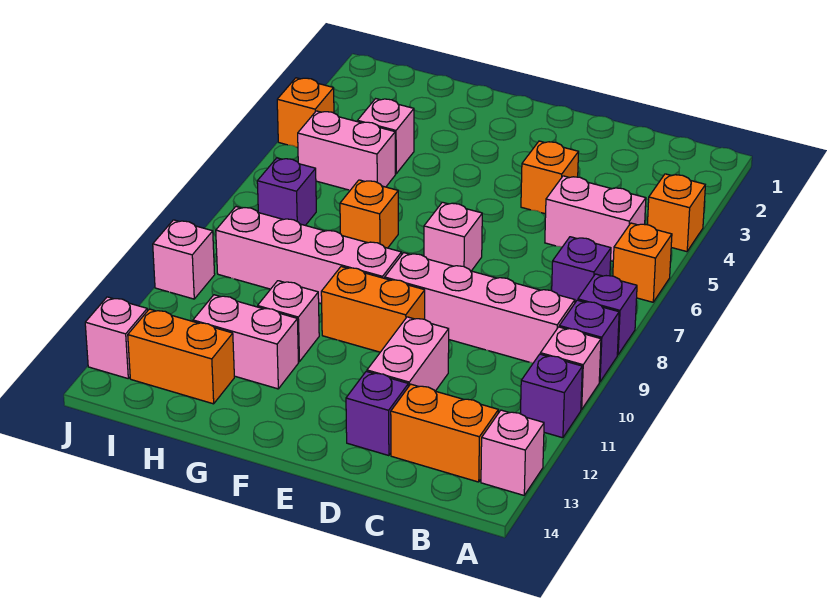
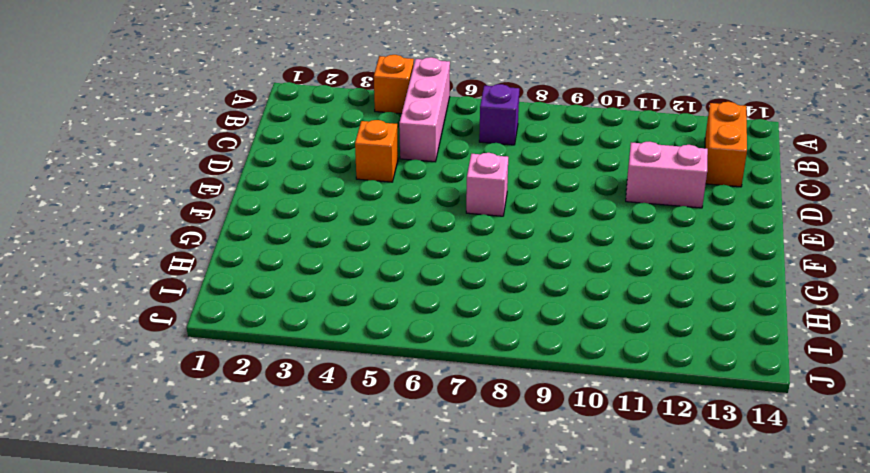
pink brick A5:C5 level 1 -> pink brick B5:C5 level 1
none -> orange brick A6 level 1
none -> purple brick A8 level 1
none -> purple brick A9 level 1

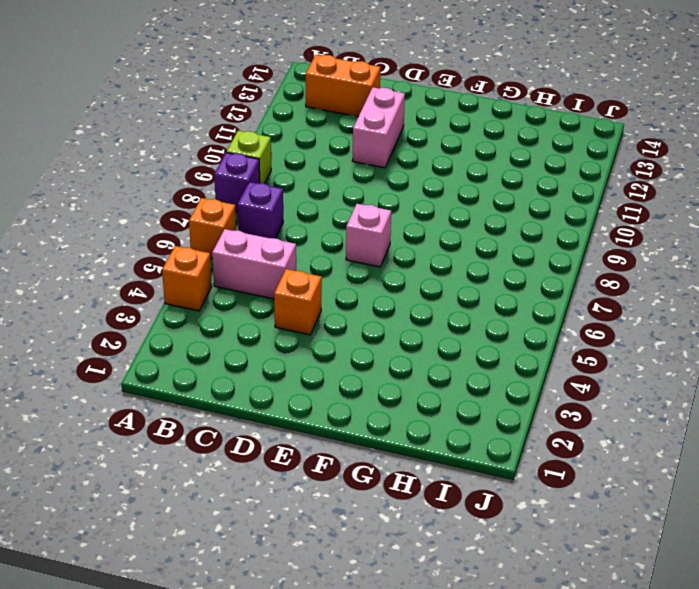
lime brick A9 level 1 -> purple brick A9 level 1
none -> pink brick A10 level 1
none -> purple brick A11 level 1
none -> pink brick A13 level 1

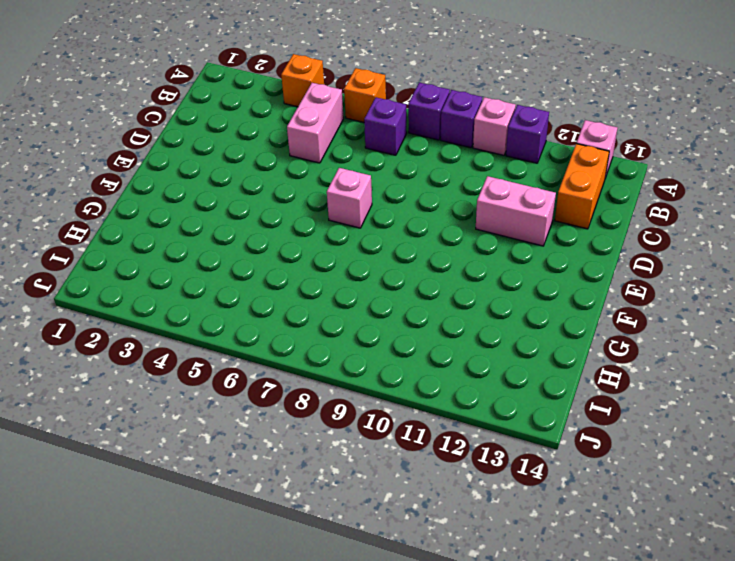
none -> pink brick B9:E9 level 1
none -> orange brick D4 level 1
none -> purple brick D13 level 1

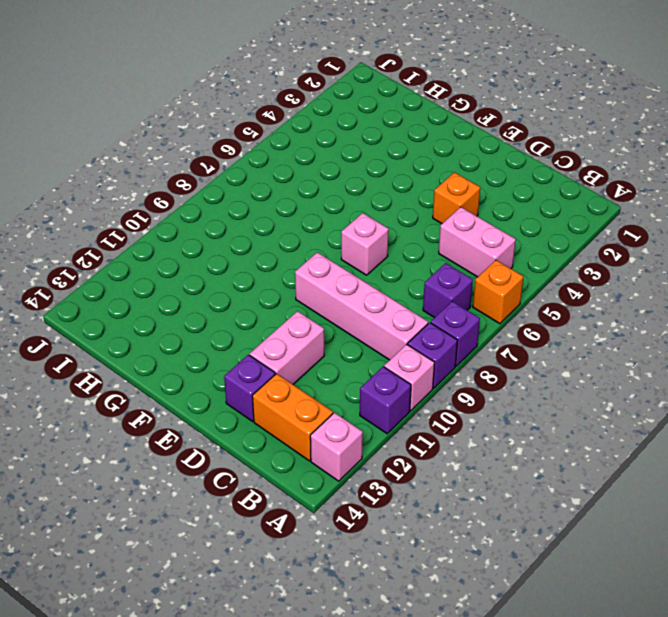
none -> orange brick A4 level 1
none -> orange brick E10:F10 level 1
none -> pink brick F9:I9 level 1

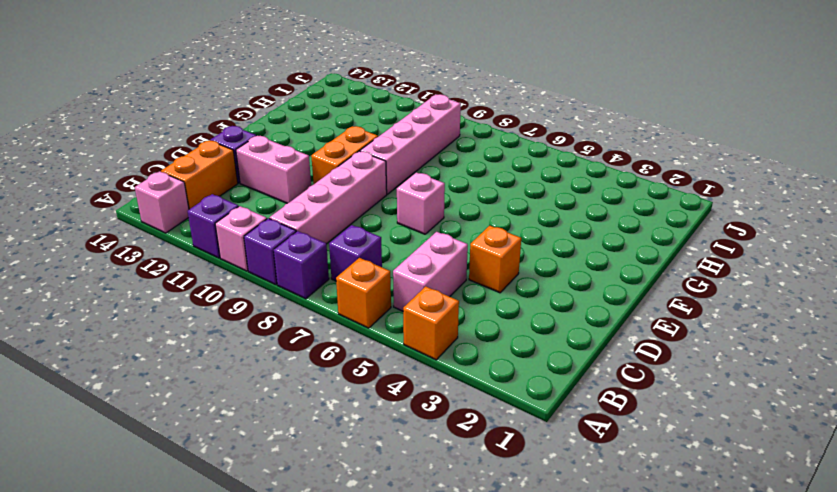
none -> orange brick G7 level 1
none -> pink brick G11 level 1
none -> pink brick G12:H12 level 1

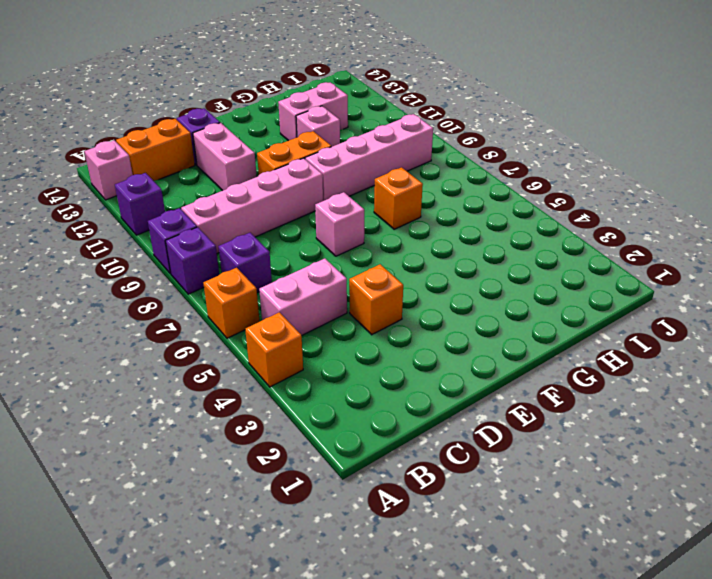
none -> pink brick A10 level 1
none -> pink brick H4 level 1
none -> pink brick H5:I5 level 1

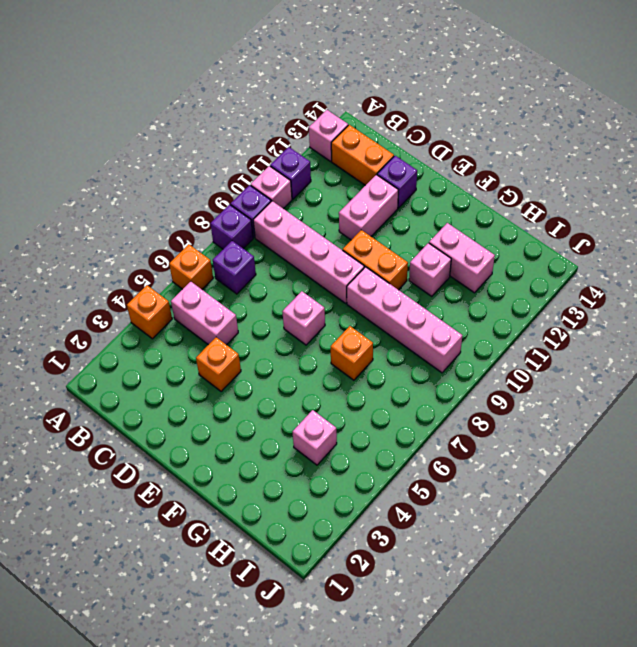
none -> pink brick H5:I5 level 1
none -> orange brick H13:I13 level 1
none -> purple brick I7 level 1

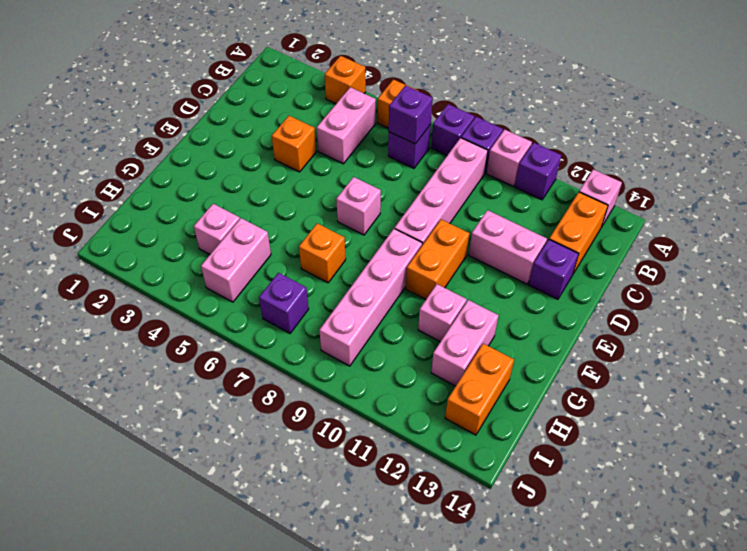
purple brick B7 level 2 -> none
none -> orange brick J4 level 1
none -> pink brick J10 level 1
none -> pink brick J13 level 1

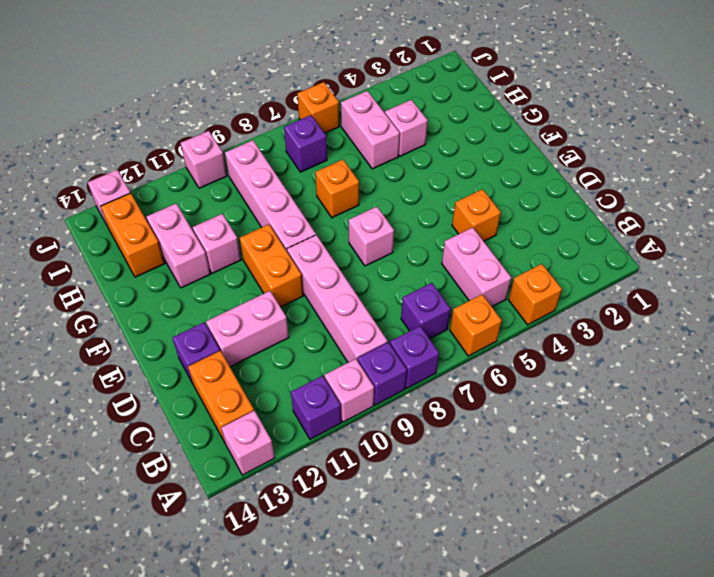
orange brick J6 level 1 -> orange brick J4 level 1

